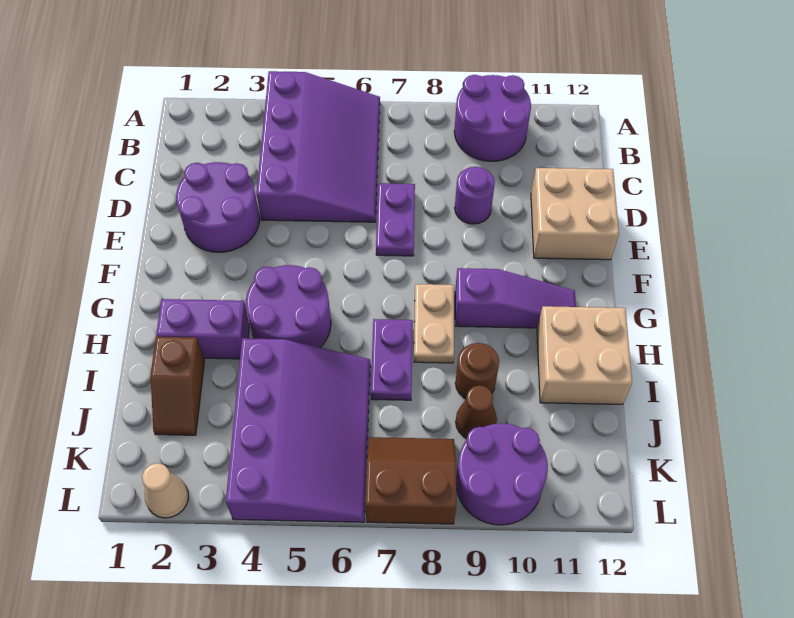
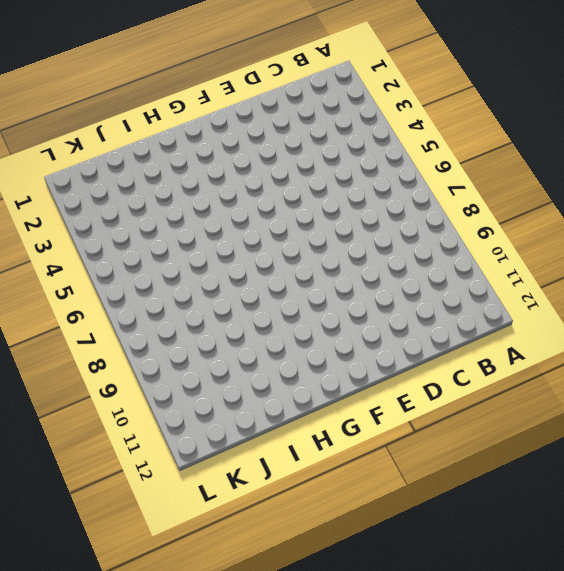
none -> purple slope A4:D6 level 1 top 4
none -> purple round brick A9:B10 level 1
none -> purple round brick D2:E3 level 1

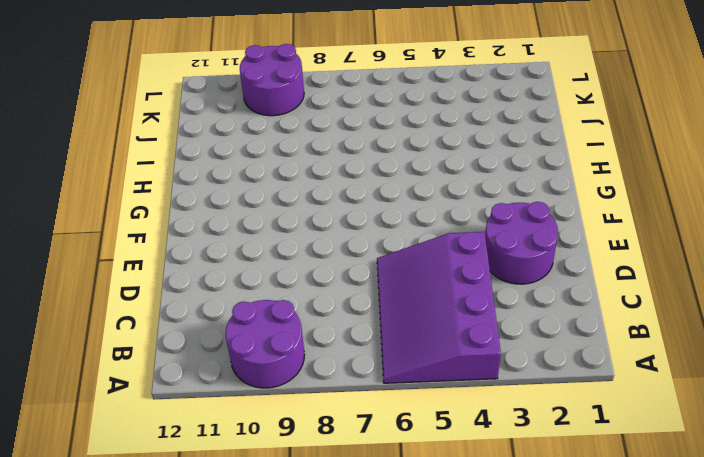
none -> purple plate D7:E7 level 1
none -> purple round brick D9 level 1
none -> tan brick D11:E12 level 1

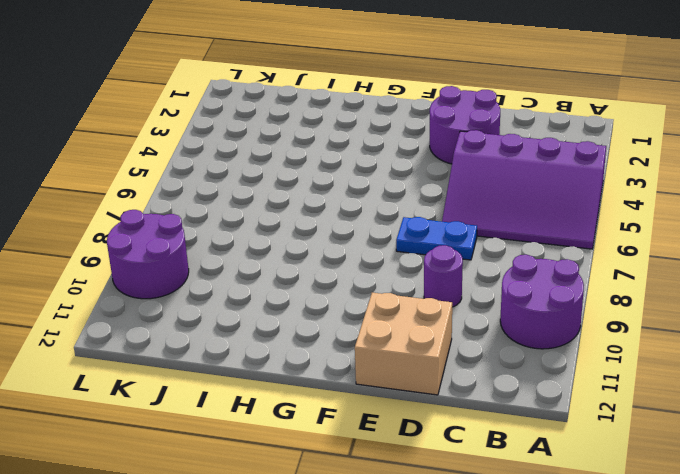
blue plate D7:E7 level 1 -> purple plate D7:E7 level 1
none -> purple round brick G4:H5 level 1
none -> tan plate G8:H8 level 1
none -> purple slope G9:G11 level 1 top 9

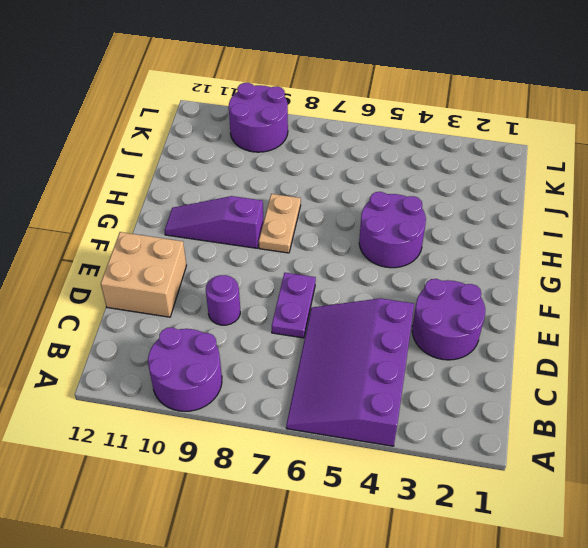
none -> purple brick H2:H3 level 1
none -> purple plate H7:I7 level 1
none -> tan brick H11:I12 level 1

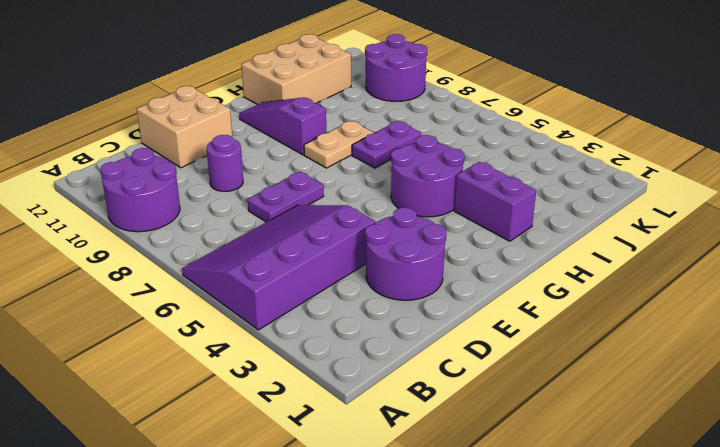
tan brick H11:J12 level 1 -> tan brick H11:I12 level 1
none -> brown slope I2:J2 level 1 top I
none -> purple slope I4:L6 level 1 top 4
none -> brown round brick I9 level 1

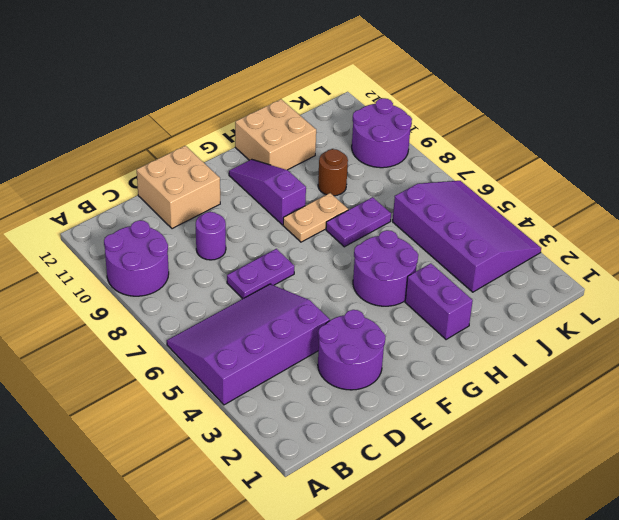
purple slope J3:L6 level 1 top J -> purple slope I4:L6 level 1 top 4
none -> brown slope I2:J2 level 1 top I
none -> brown cone J9 level 1
none -> brown slope K7:L8 level 1 top L

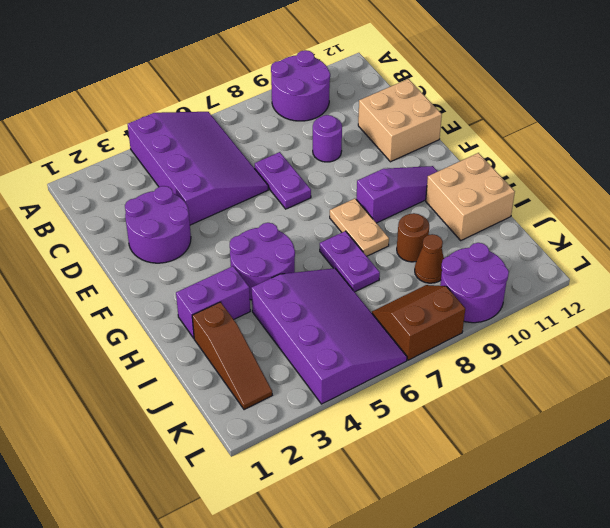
brown slope I2:K2 level 1 top I -> brown slope I2:J2 level 1 top I
none -> tan cone L2 level 1

